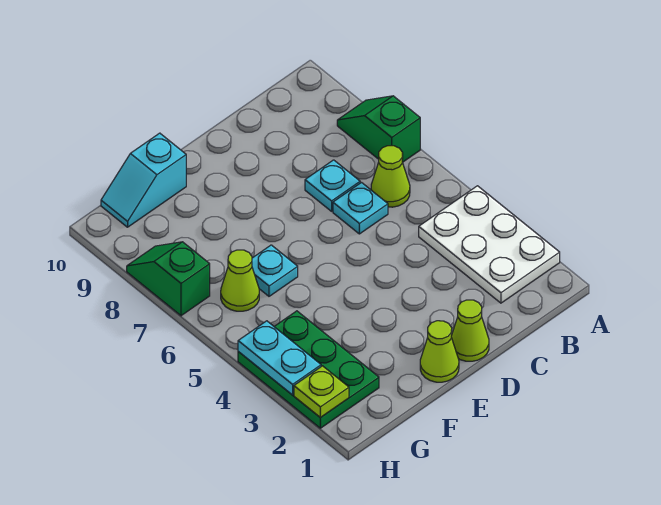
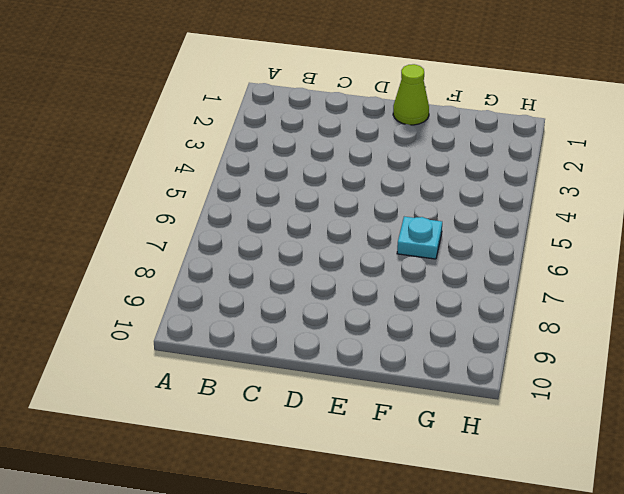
none -> white plate A2:B4 level 1
none -> green slope A7:A8 level 1 top 7
none -> lime cone B6 level 1

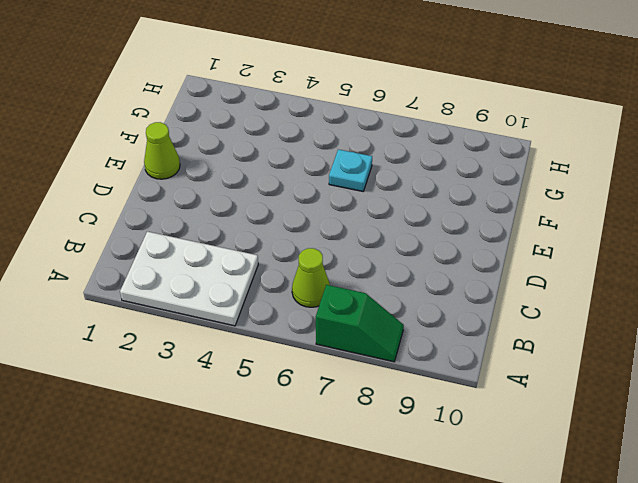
none -> cyan plate C6 level 1
none -> cyan plate C7 level 1
none -> lime cone D1 level 1

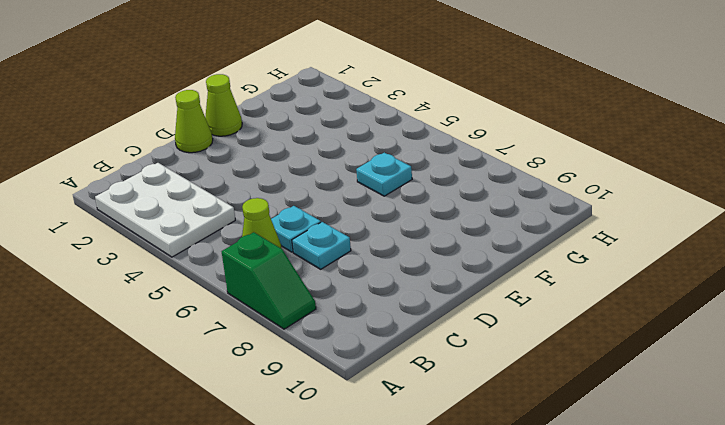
none -> cyan slope F10:G10 level 1 top F
none -> green plate G2:H4 level 1
none -> lime cone G6 level 1

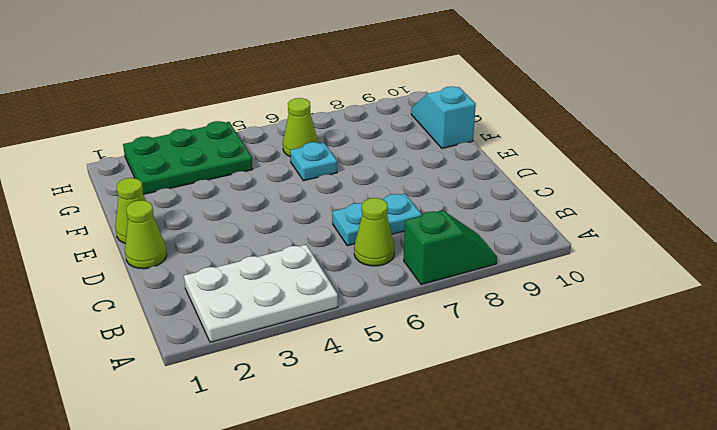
none -> green slope H7:H8 level 1 top 7
none -> lime plate H2 level 2
none -> cyan plate H3:H4 level 2

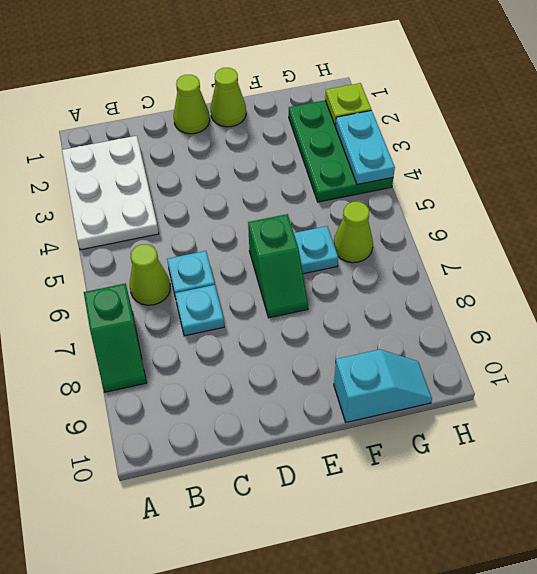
green slope E6:E7 level 1 top 6 -> green slope H7:H8 level 1 top 7

